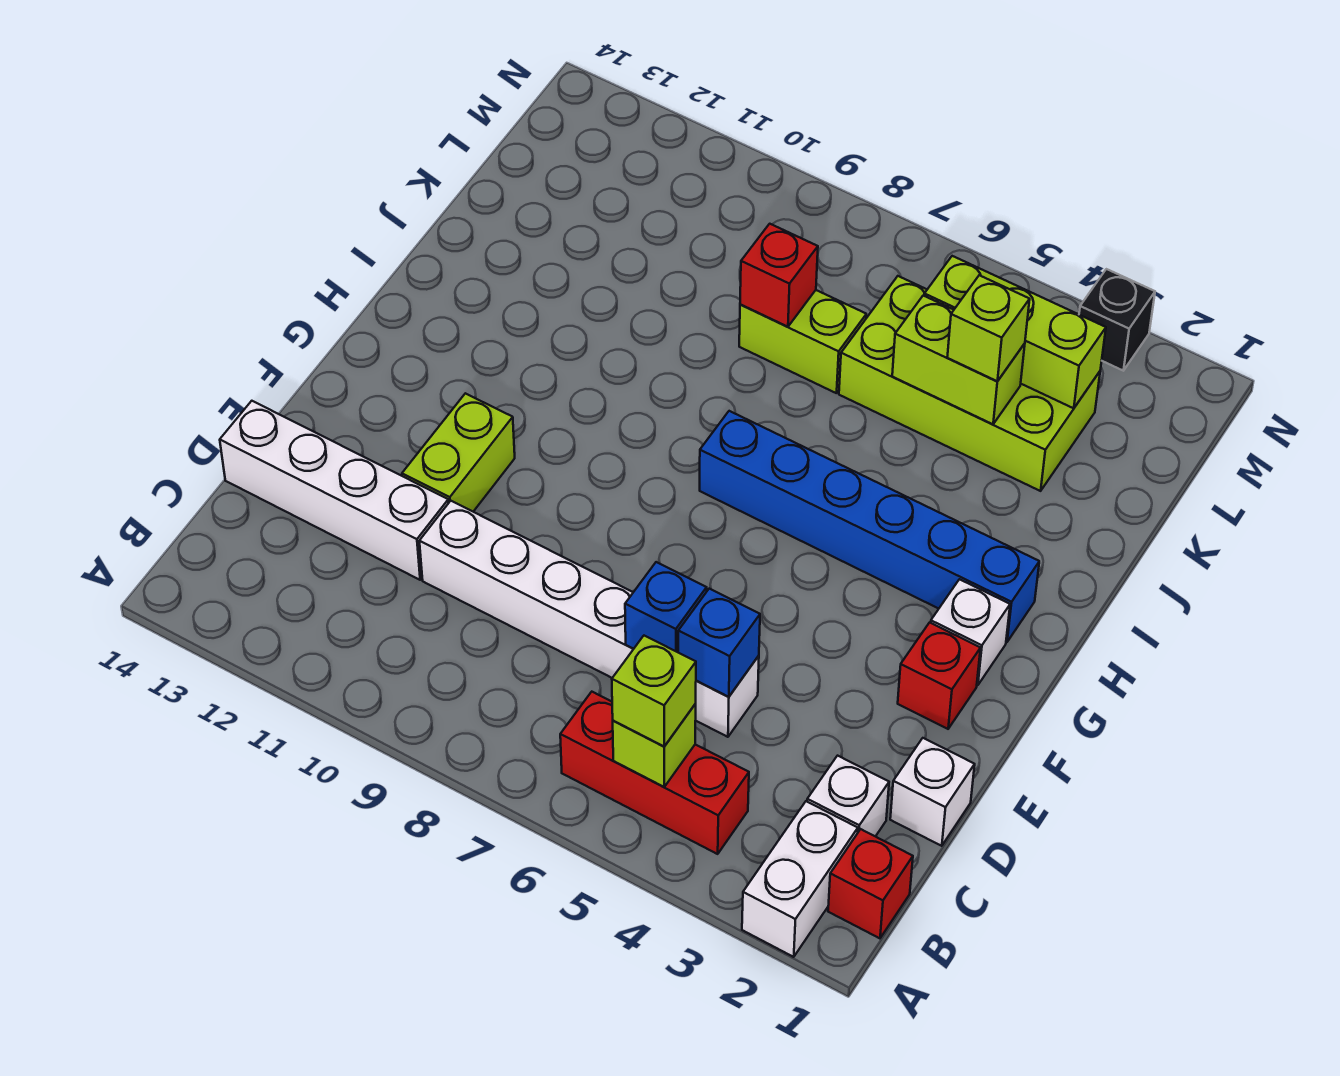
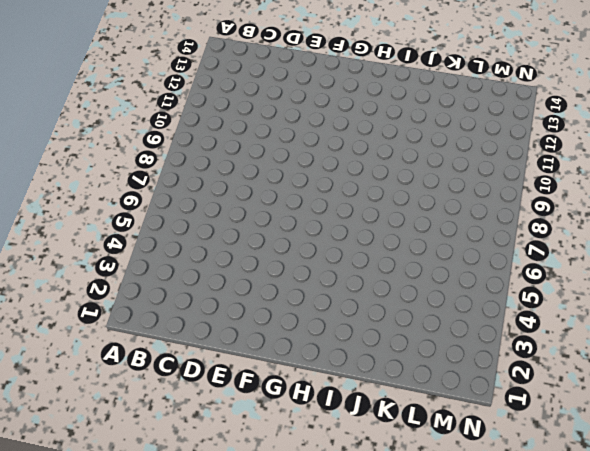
none -> white brick A2:B2 level 1
none -> red brick B1 level 1
none -> red brick B4:B6 level 1

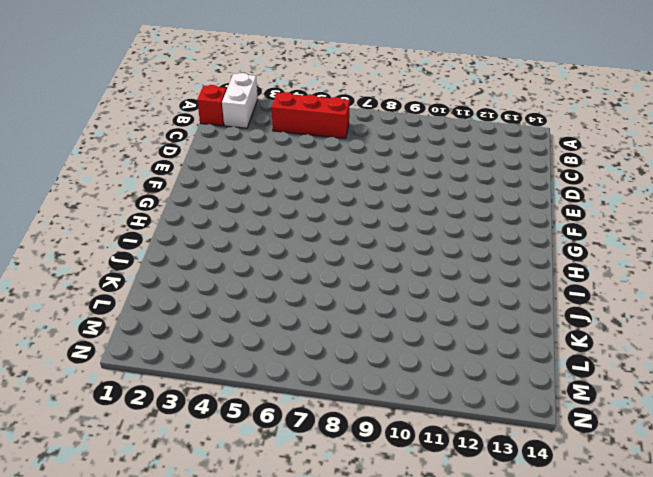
none -> white brick C2 level 1
none -> white brick D1 level 1
none -> white brick D5:D10 level 1

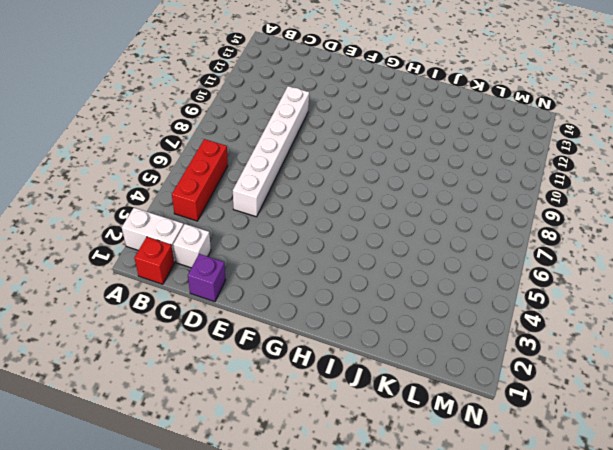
purple brick D1 level 1 -> white brick D1 level 1
none -> white brick D11:D14 level 1
none -> lime brick E11:F11 level 1
none -> red brick F2 level 1

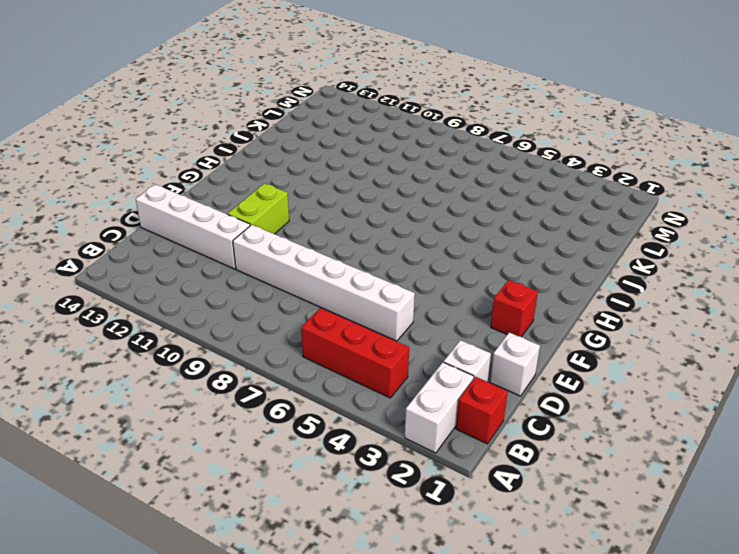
none -> white brick G2 level 1
none -> blue brick H2:H7 level 1
none -> lime brick K3:L6 level 1

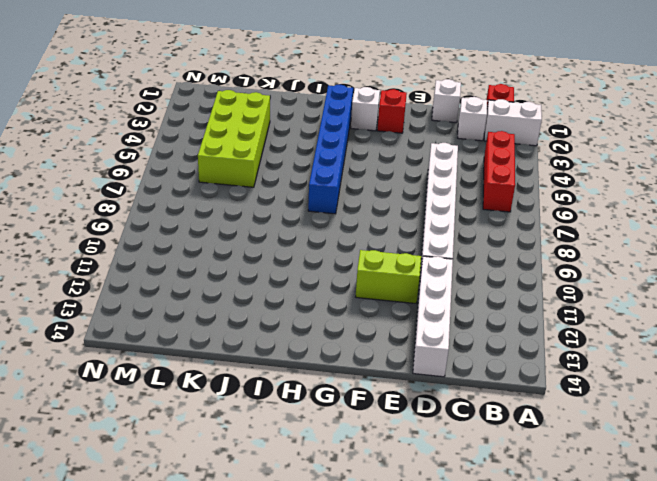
none -> lime brick K7:K8 level 1
none -> black brick N3 level 1
none -> lime brick B5 level 2

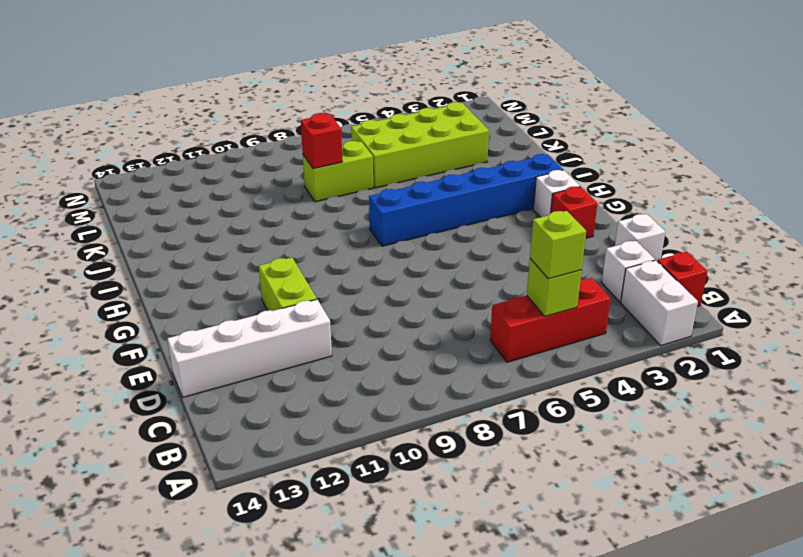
none -> white brick D5:D10 level 1
none -> black brick N3 level 1
none -> blue brick D5 level 2

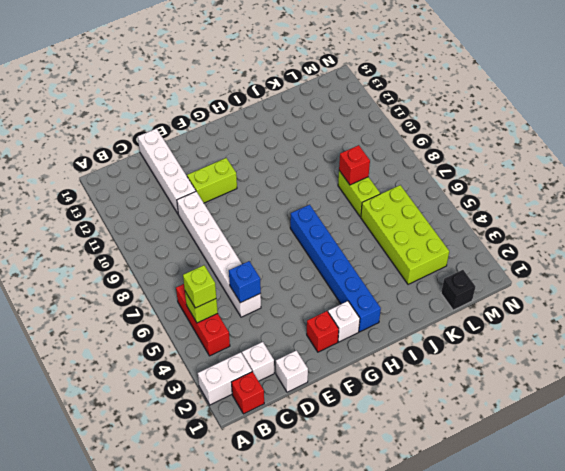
black brick L1 level 1 -> black brick N3 level 1
none -> blue brick D6 level 2
none -> lime brick K4:K5 level 2
none -> lime brick L3:L5 level 2

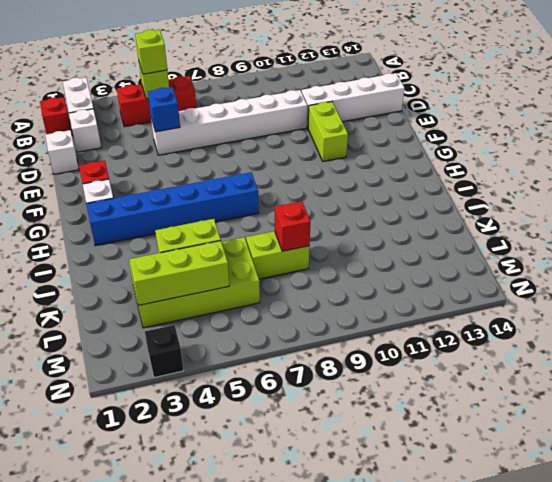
none -> blue brick D6 level 2
none -> lime brick K4 level 3

